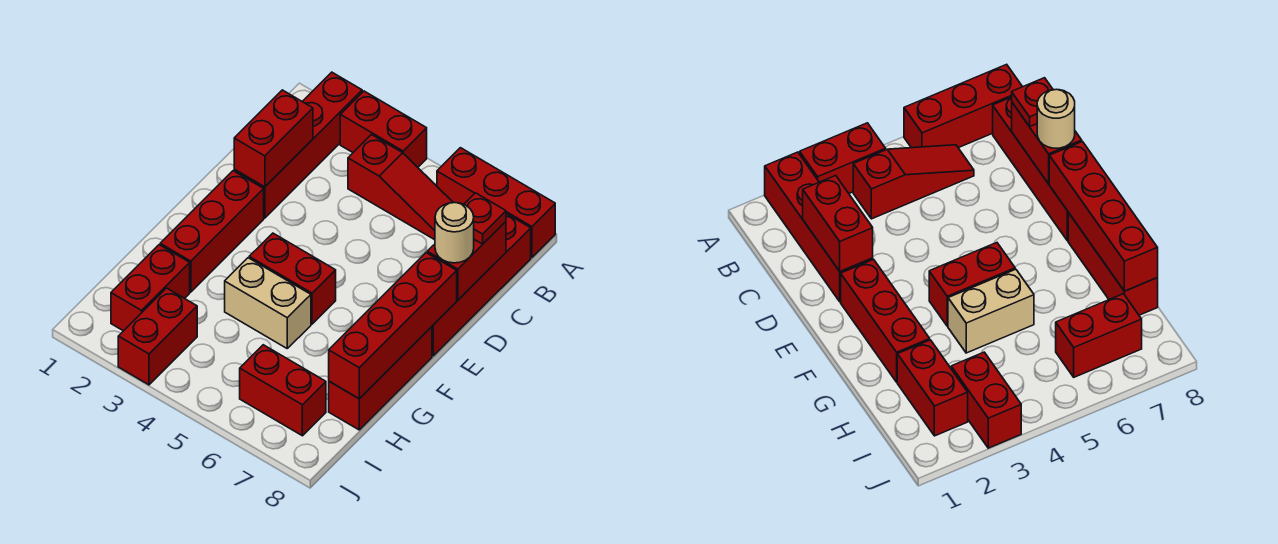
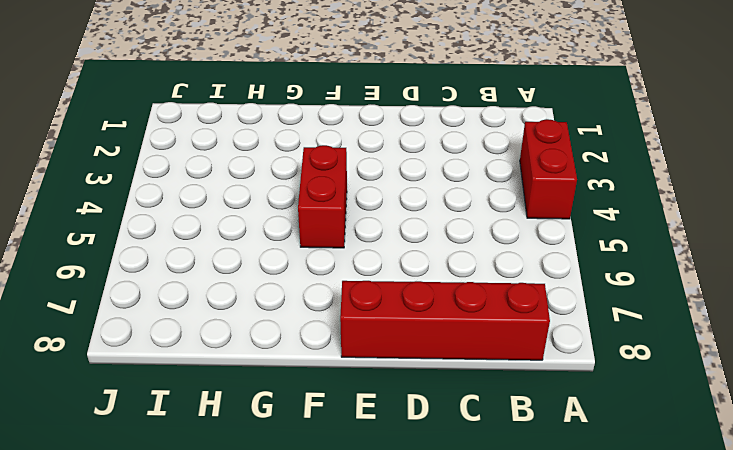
none -> red brick A2:D2 level 1
none -> red brick A6:A8 level 1
none -> red slope B4:B6 level 1 top 4

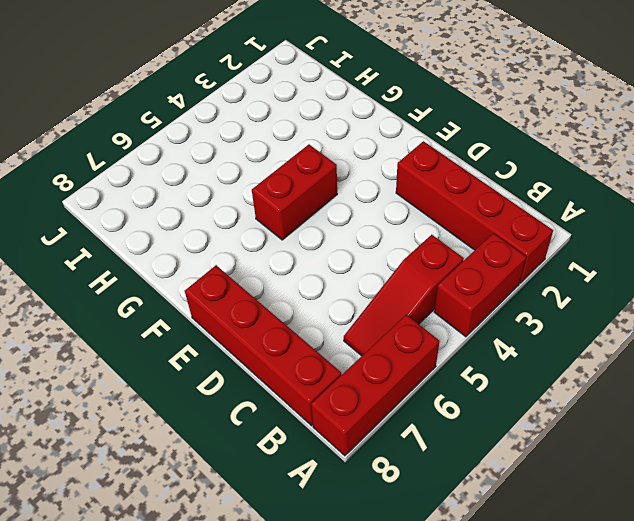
none -> red brick E2:G2 level 1
none -> red brick F8:H8 level 1
none -> tan brick G4:G5 level 1

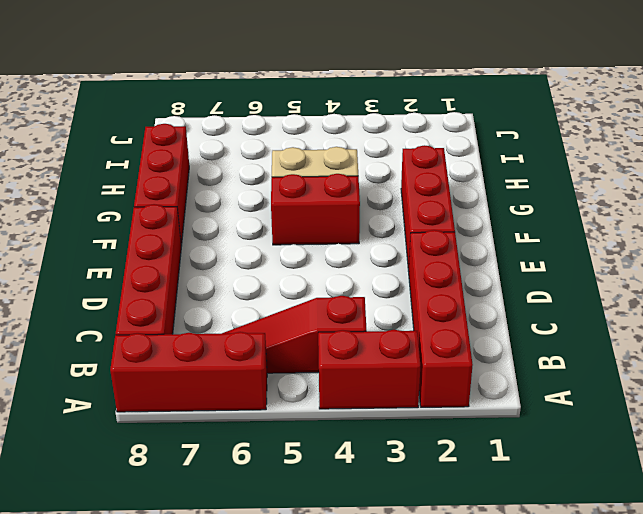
none -> red brick H2:I2 level 1
none -> red brick I3:J3 level 1
none -> red brick I6:I7 level 1

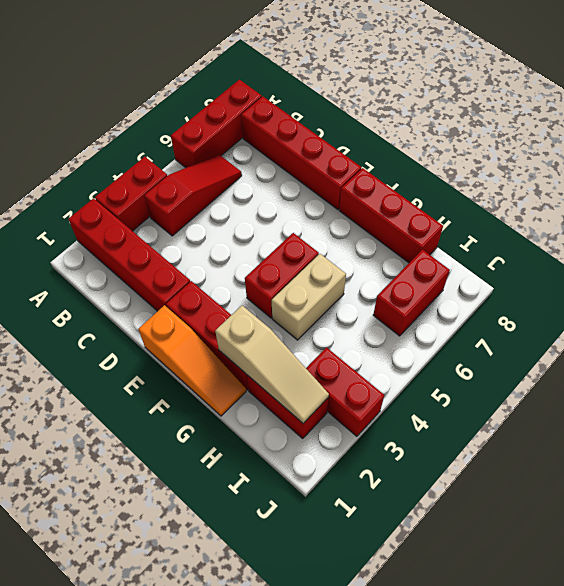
orange slope E1:G1 level 1 top E -> none
tan slope G2:I2 level 2 top G -> none
none -> red brick C2:D2 level 2
none -> red brick C8:D8 level 2
none -> red brick E8:H8 level 2

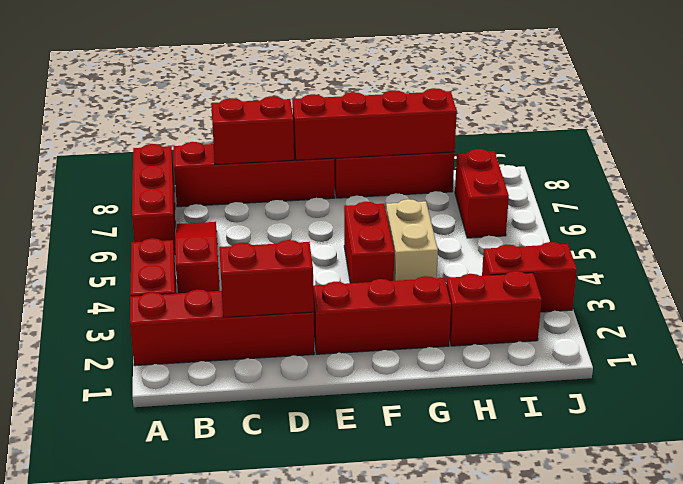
none -> red plate C8 level 3
none -> tan round brick D8 level 3

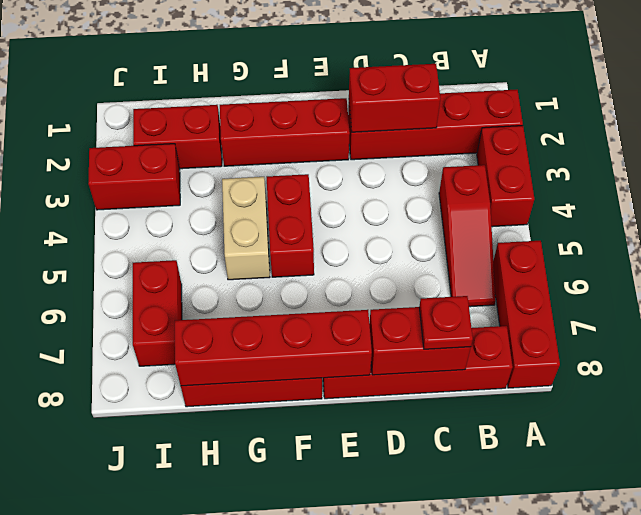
none -> tan round brick D8 level 3

